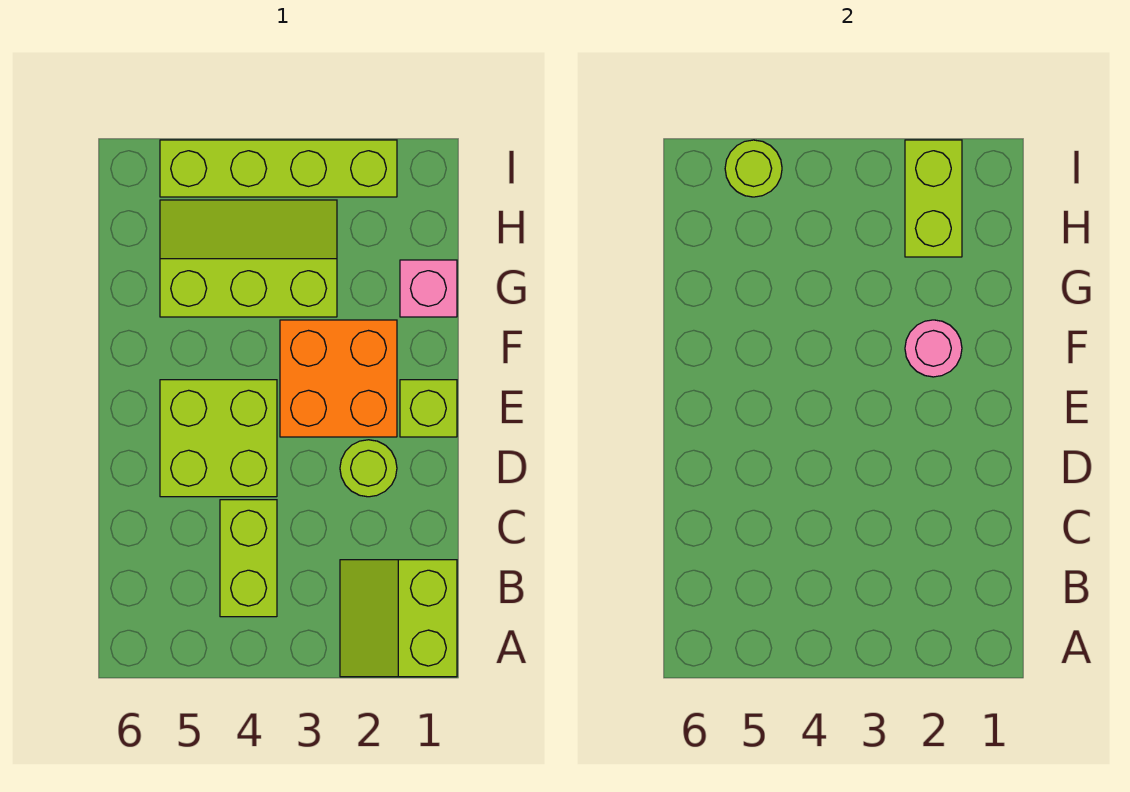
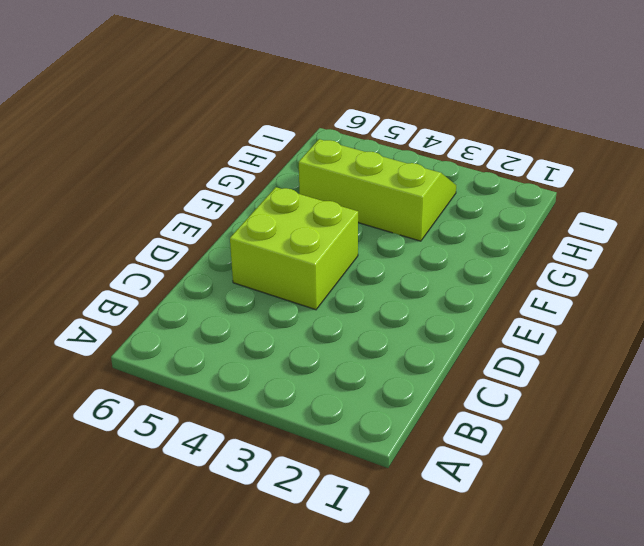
none -> lime slope A1:B2 level 1 top 1
none -> lime brick B4:C4 level 1
none -> lime round brick D2 level 1

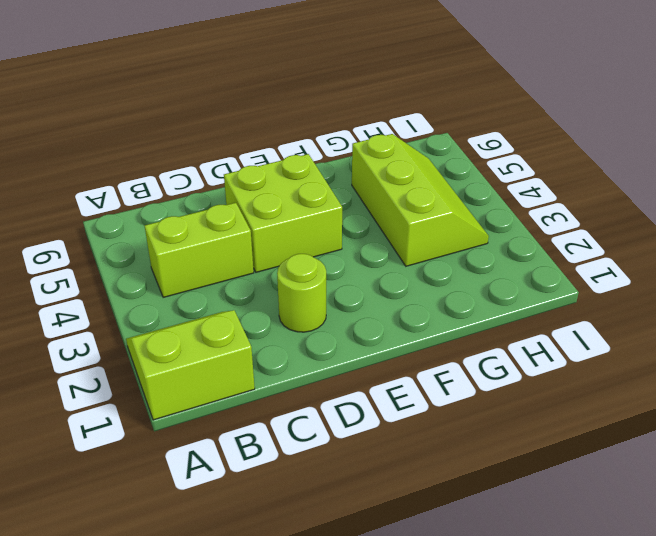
none -> lime brick E1 level 1
none -> orange brick E2:F3 level 1
none -> pink brick G1 level 1

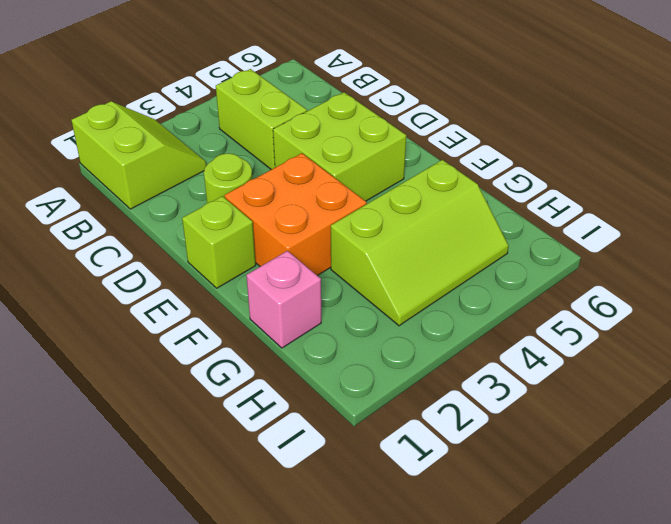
none -> lime brick I2:I5 level 1
none -> pink round brick F2 level 2
none -> lime brick H2:I2 level 2

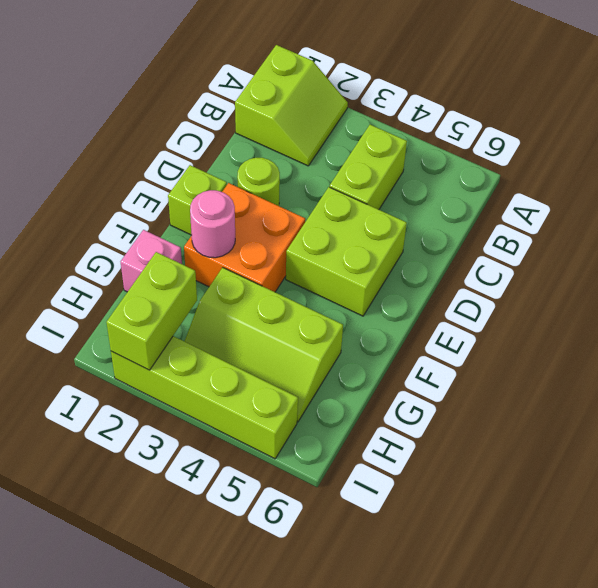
none -> lime round brick I5 level 2

